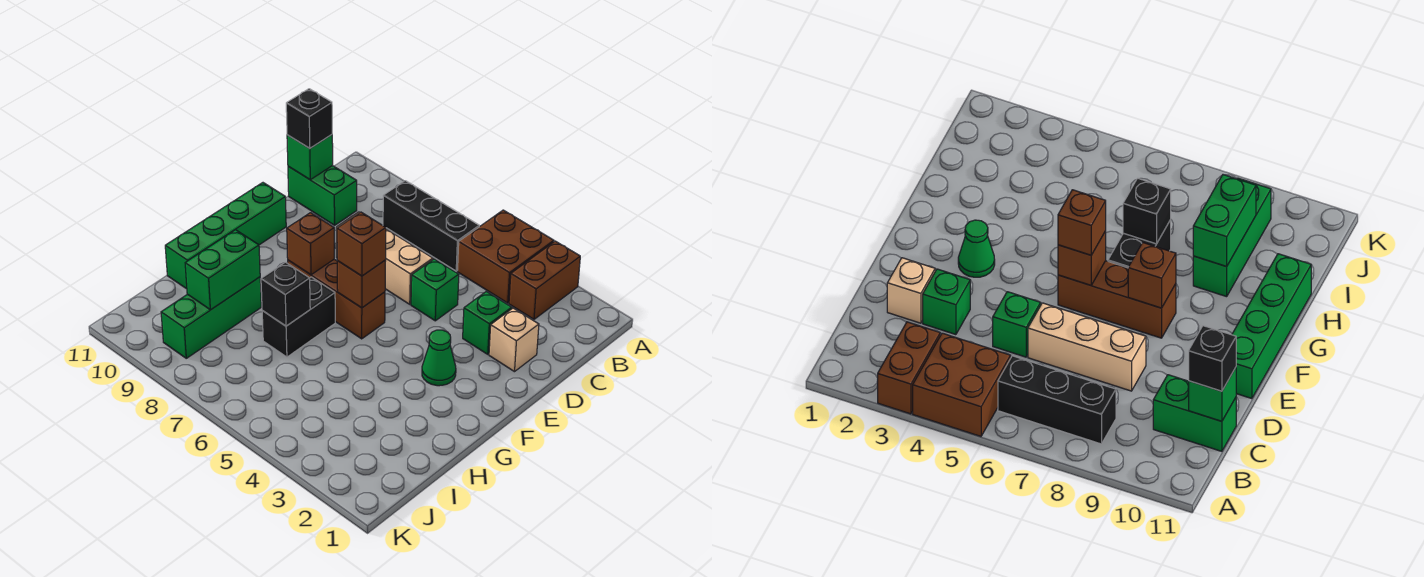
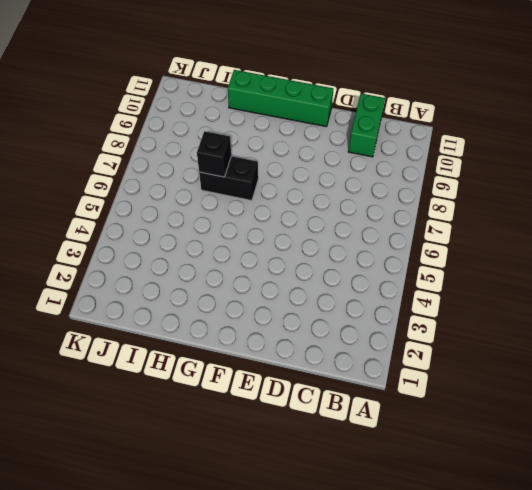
none -> brown brick A3:B3 level 1
none -> brown brick A4:B5 level 1
none -> black brick B6:B8 level 1

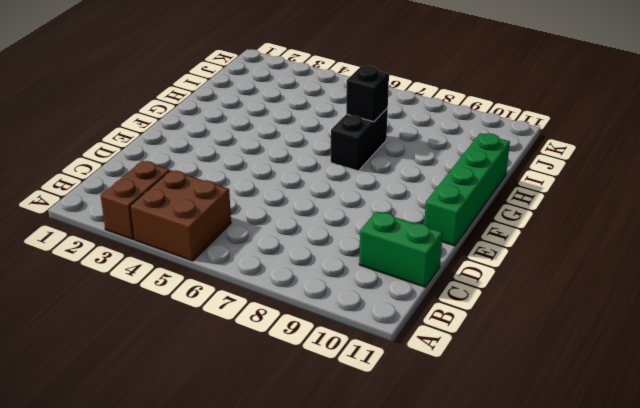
none -> black brick B6:B8 level 1
none -> tan brick D2 level 1
none -> green brick D3 level 1

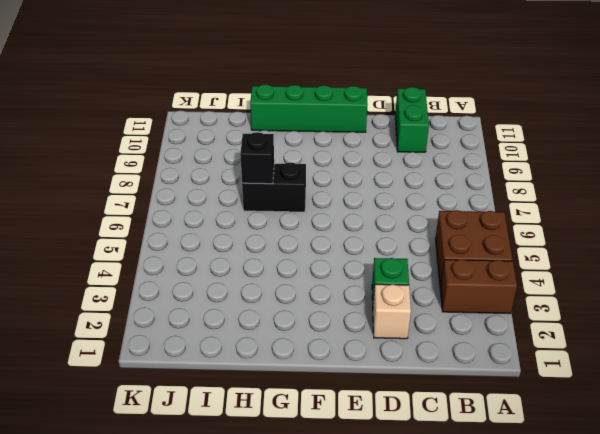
none -> black brick B6:B8 level 1
none -> green brick D5 level 1
none -> tan brick D6:D8 level 1

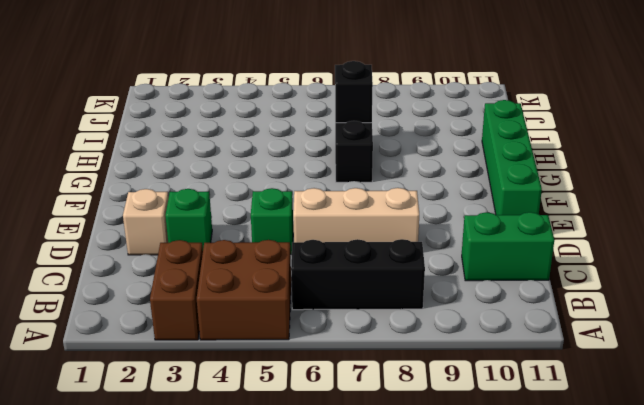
none -> green cone F3 level 1
none -> brown brick F6:F8 level 1
none -> green brick H9:J9 level 1

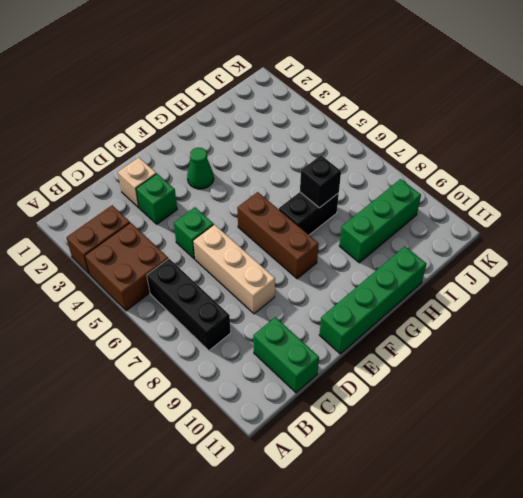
none -> green brick C11 level 2
none -> brown brick F6 level 2
none -> brown brick F8 level 2

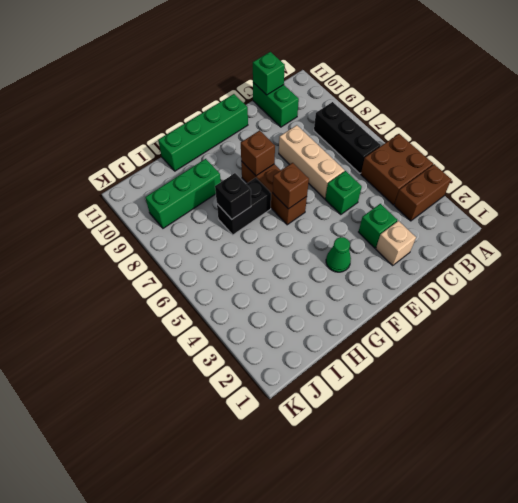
none -> green brick H9:I9 level 2
none -> black brick C11 level 3
none -> brown brick F6 level 3

